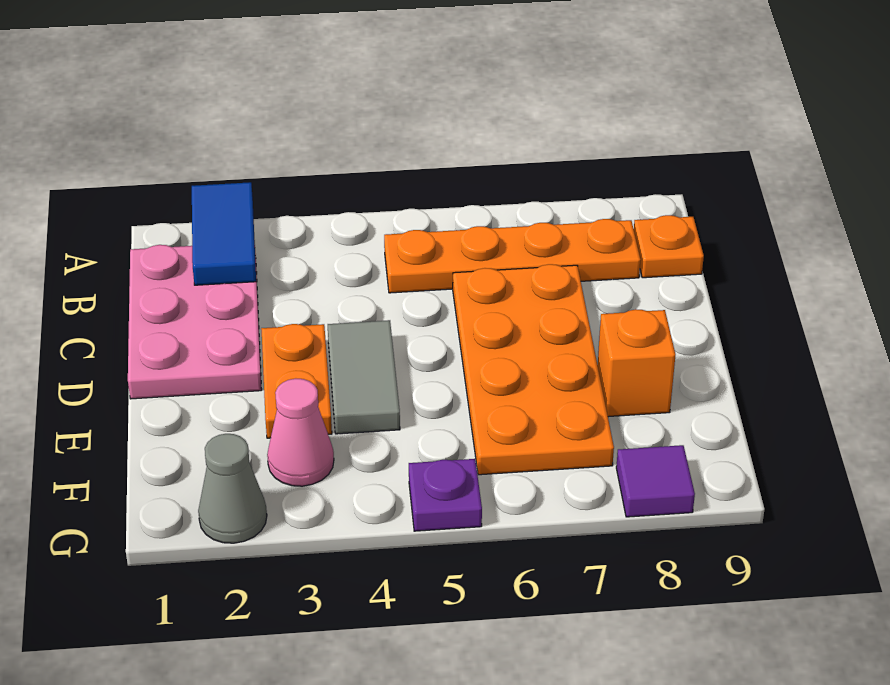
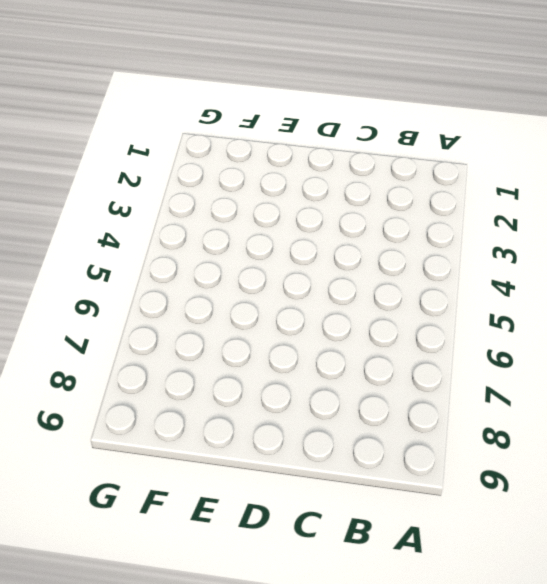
none -> pink plate B1:D2 level 1
none -> orange plate B5:B8 level 1
none -> orange plate B9 level 1

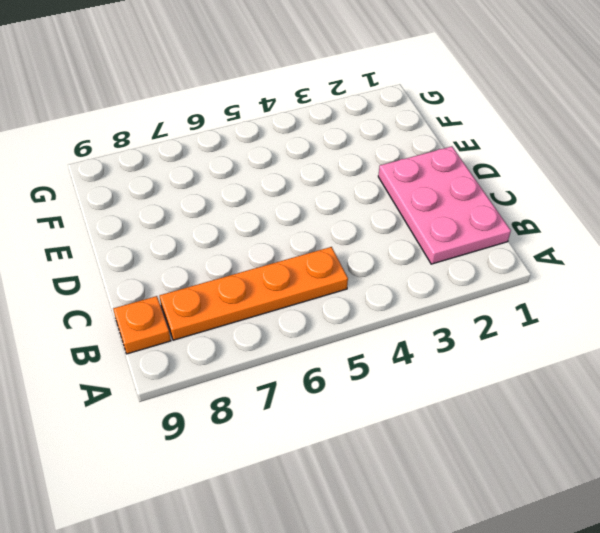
none -> orange plate C6:F7 level 1
none -> orange plate D3:E3 level 1
none -> grey tile D4:E4 level 1

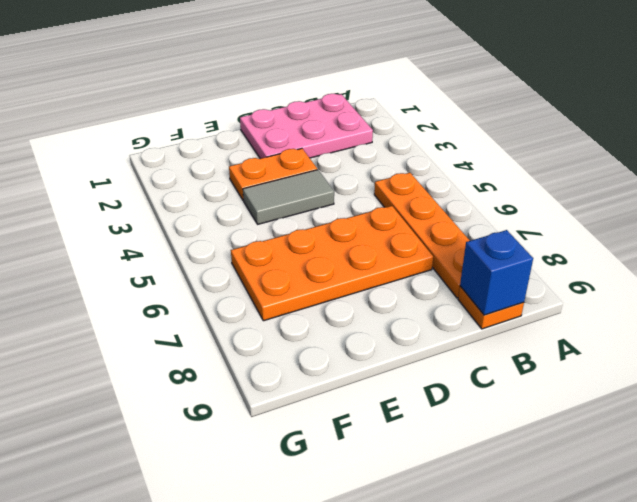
blue brick B9 level 2 -> none
none -> orange brick E8 level 1
none -> pink cone F3 level 1
none -> grey cone G2 level 1

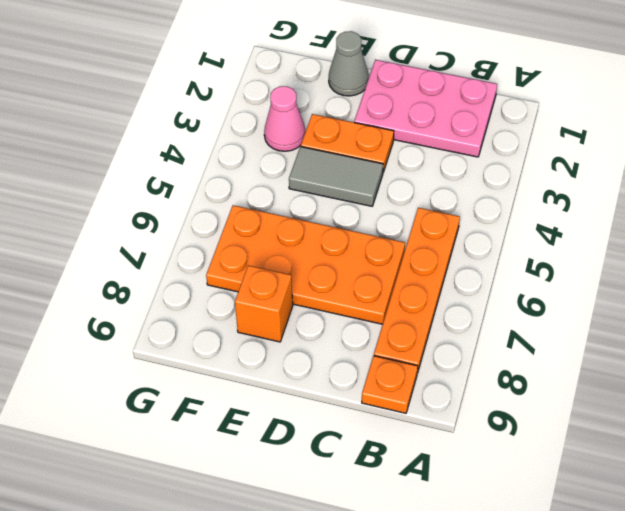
grey cone E1 level 1 -> grey cone G2 level 1
none -> purple plate G5 level 1
none -> purple tile G8 level 1
none -> blue tile A2:B2 level 2

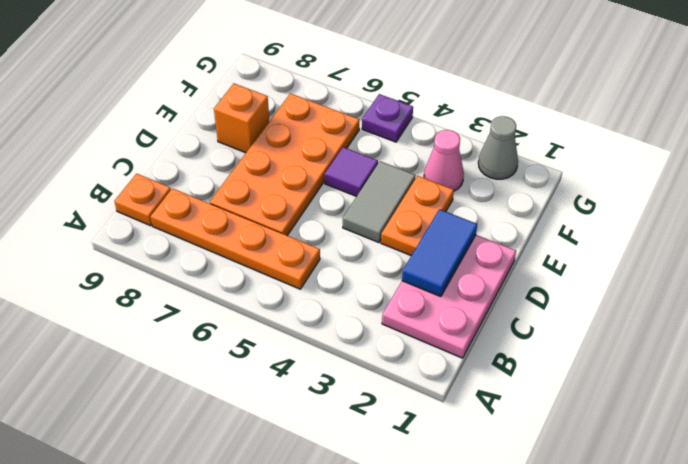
blue tile C2:D2 level 2 -> blue tile A2:B2 level 2
purple tile E5 level 1 -> purple tile G8 level 1

